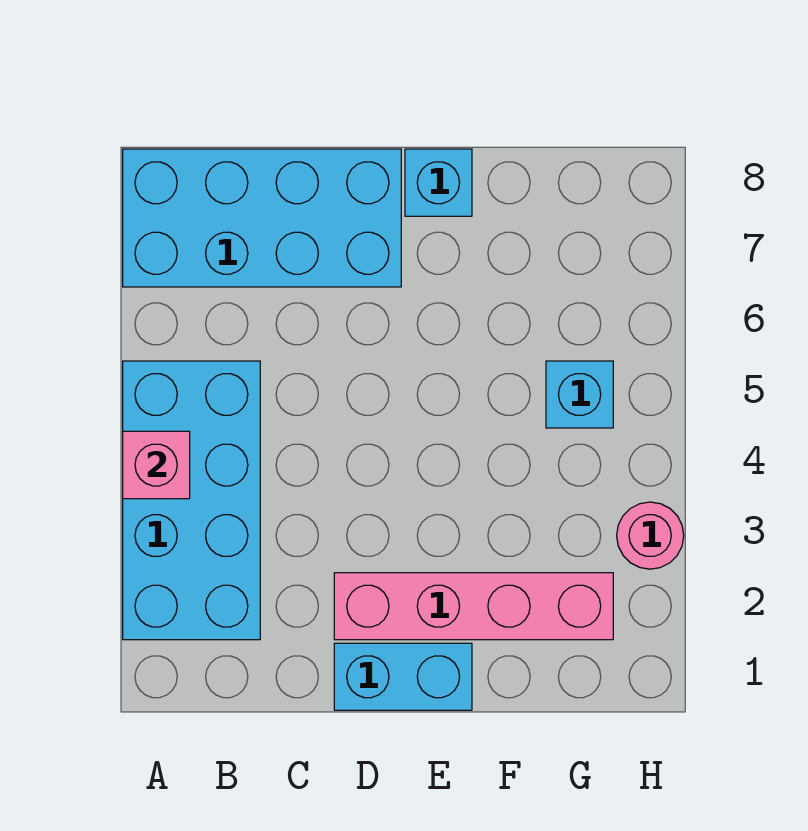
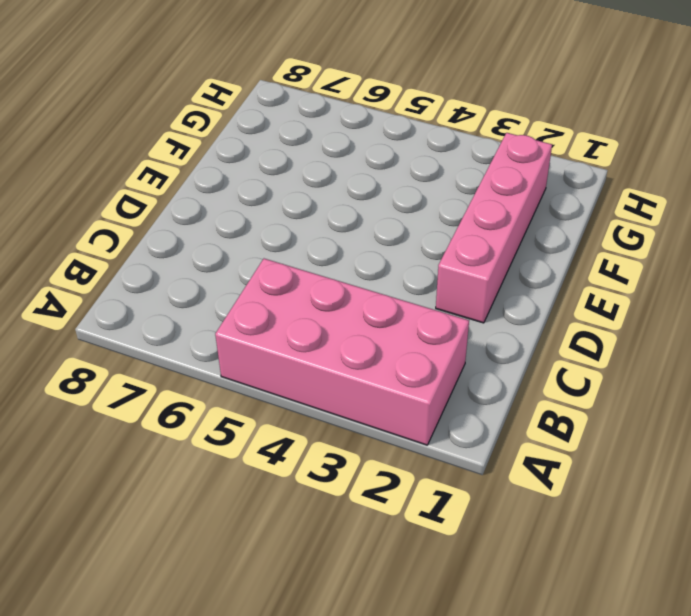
pink brick A2:B5 level 1 -> cyan brick A2:B5 level 1
none -> cyan brick A7:D8 level 1
none -> cyan brick D1:E1 level 1

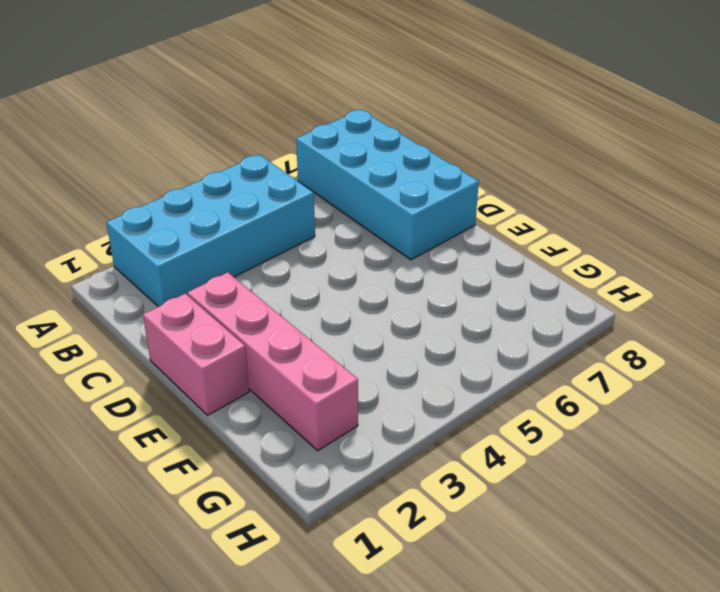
pink brick D1:E1 level 1 -> cyan brick D1:E1 level 1
none -> cyan brick E8 level 1
none -> cyan brick G5 level 1

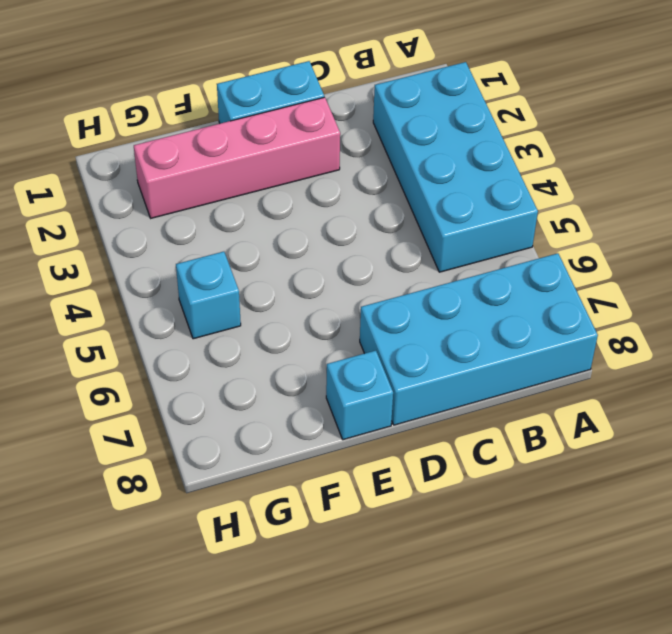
none -> pink round brick H3 level 1
none -> pink brick A4 level 2

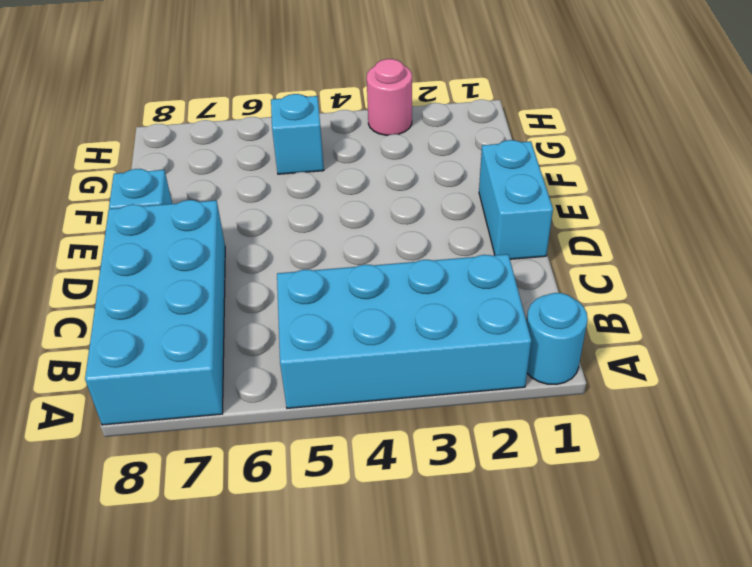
cyan round brick A1 level 1 -> none
none -> pink brick D2:G2 level 1
none -> pink brick A4 level 2

